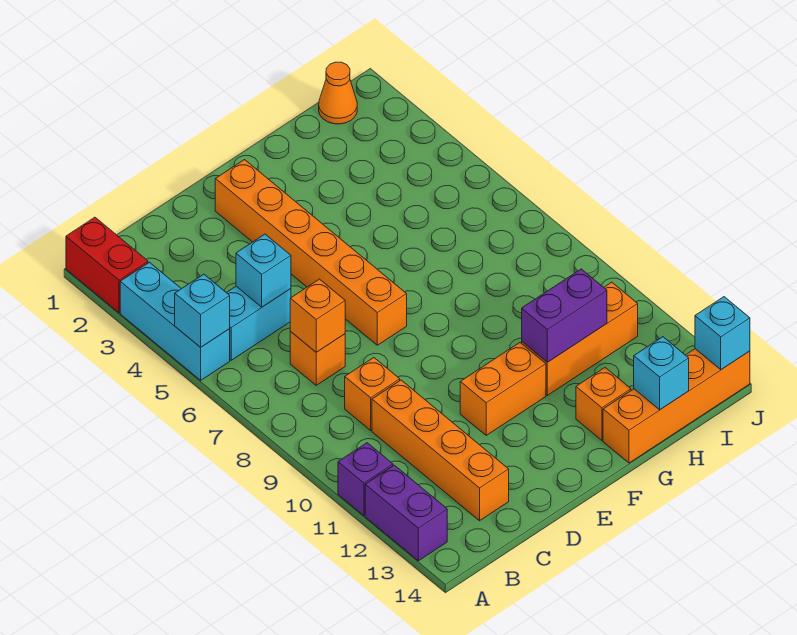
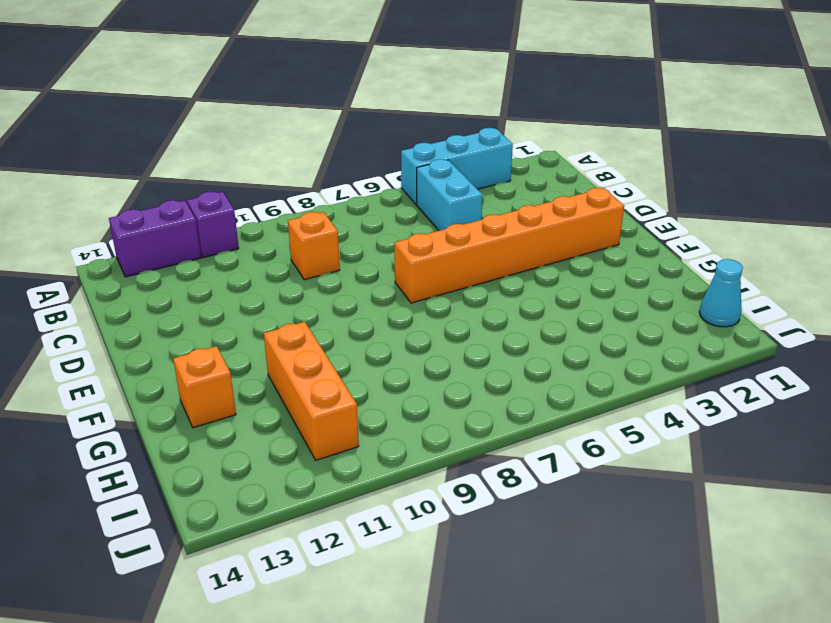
cyan cone I1 level 1 -> orange cone I1 level 1
none -> red brick A1:A2 level 1
none -> orange brick C7 level 1
none -> orange brick C10:C13 level 1

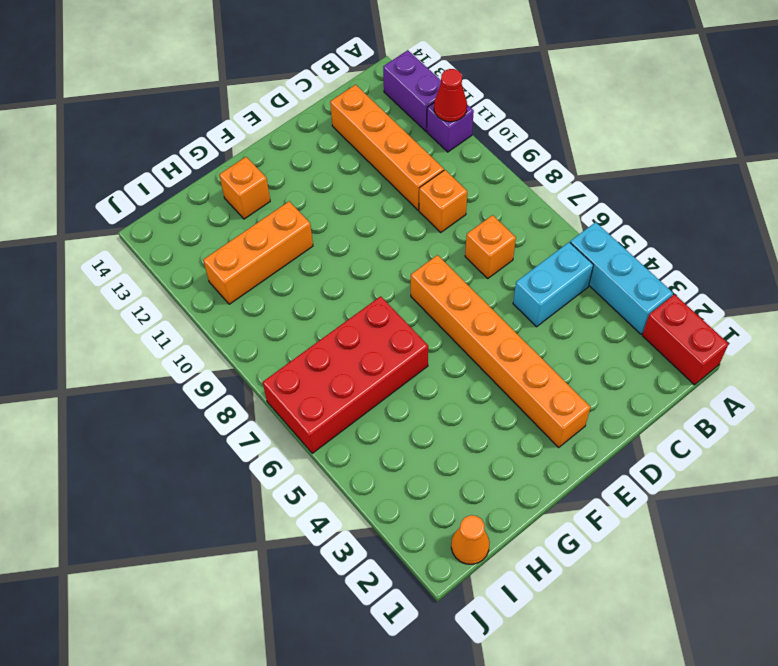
red cone A11 level 2 -> none
red brick G6:J7 level 1 -> none
none -> orange brick E11:F11 level 1
none -> orange brick G14:J14 level 1
none -> cyan brick A5 level 2

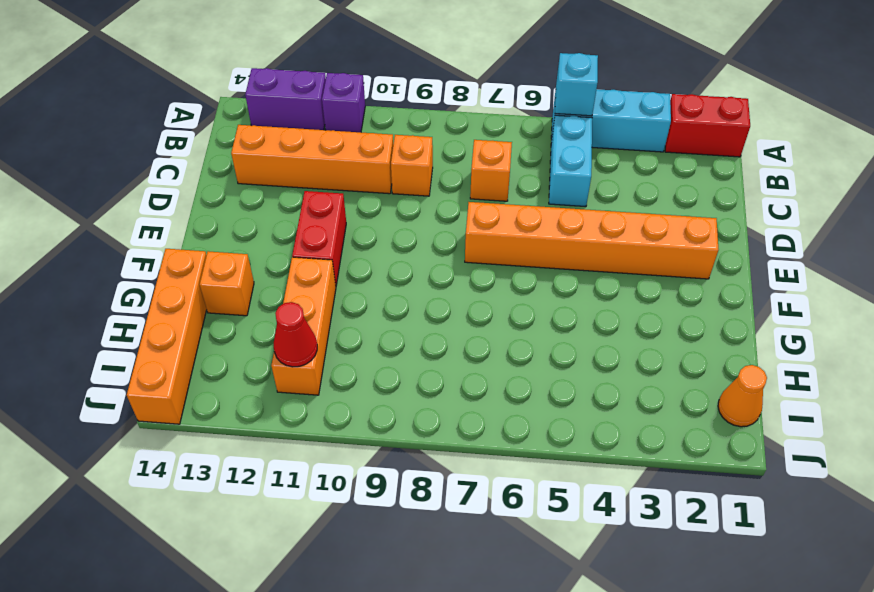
red brick E11:F11 level 1 -> orange brick E11:F11 level 1
red cone I11 level 2 -> none
none -> cyan brick C5 level 2
none -> orange brick C7 level 2
none -> purple brick G11:H11 level 2

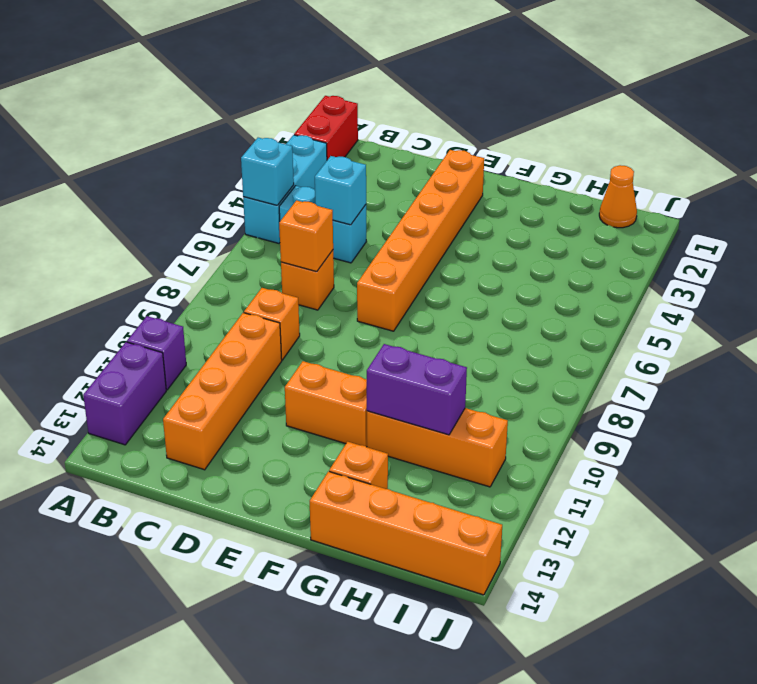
none -> cyan brick H14 level 2
none -> cyan brick J14 level 2

